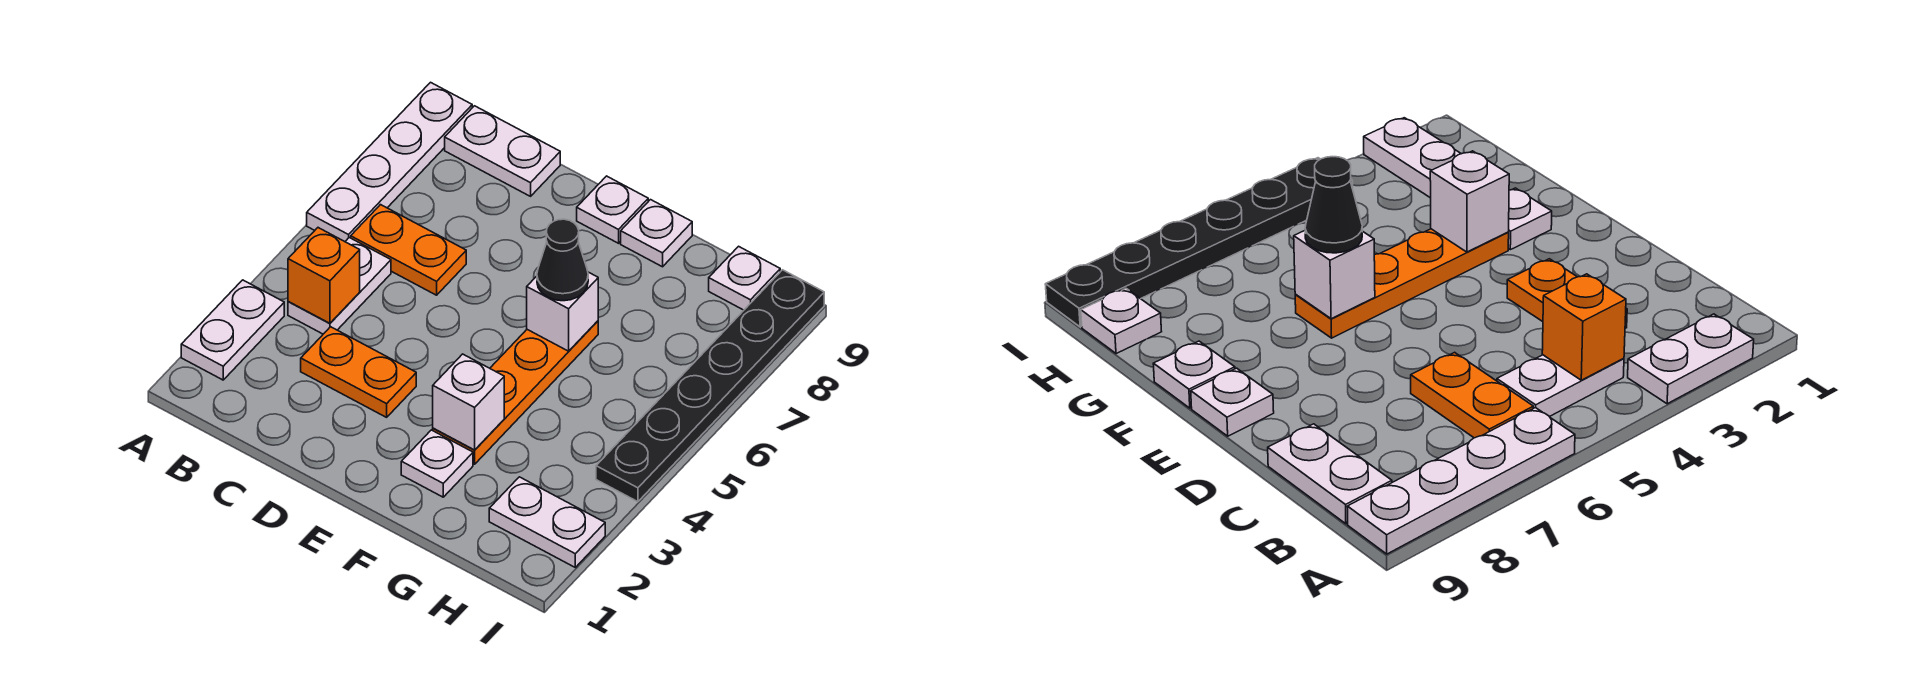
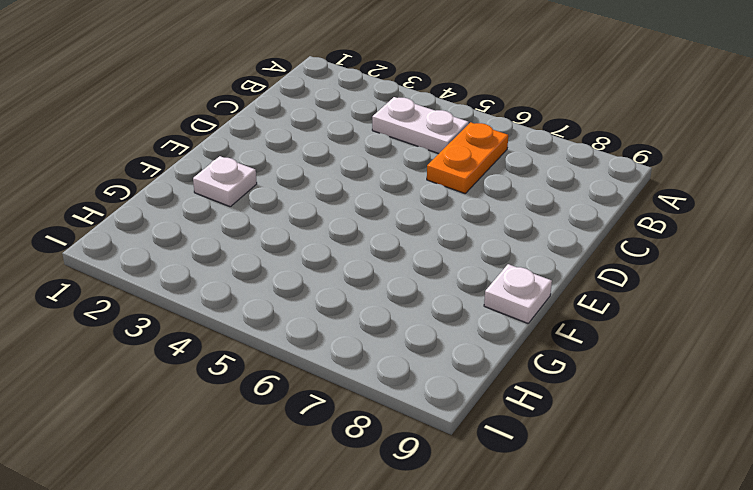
none -> white plate A2:A3 level 1
none -> white plate A6:A9 level 1
none -> white plate B9:C9 level 1

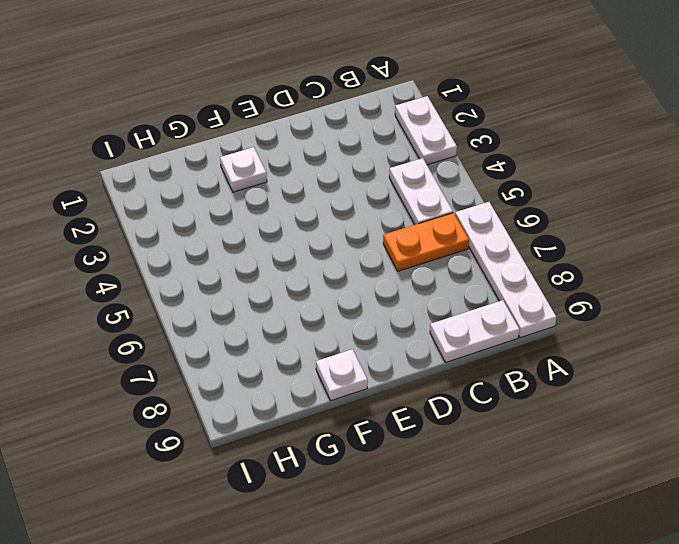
none -> orange plate C3:D3 level 1
none -> white plate E9 level 1
none -> orange plate F3:F6 level 1

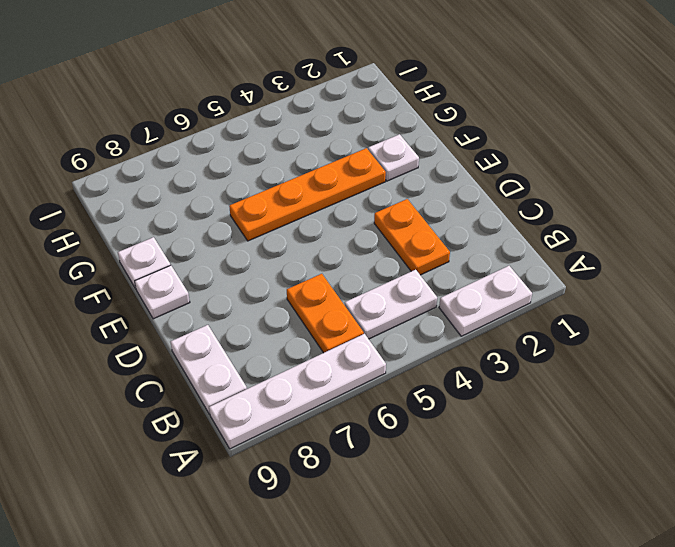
none -> white plate H2:I2 level 1
none -> white plate H9 level 1
none -> black plate I4:I9 level 1

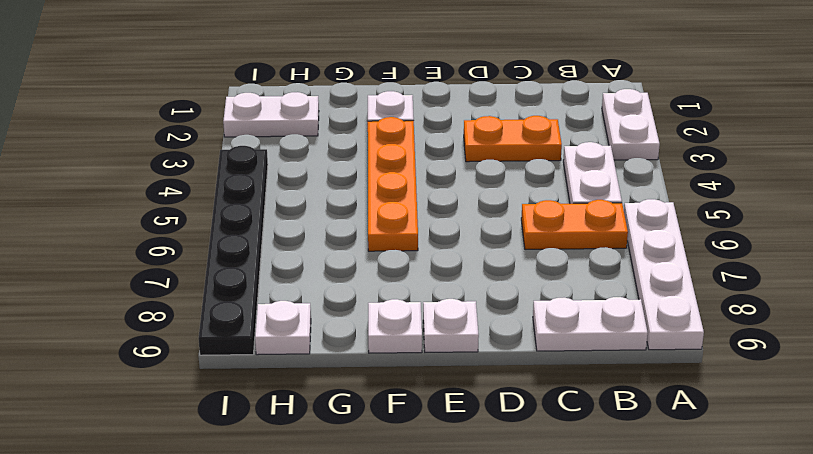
none -> orange brick B4 level 2
none -> white brick F3 level 2
none -> white brick F6 level 2

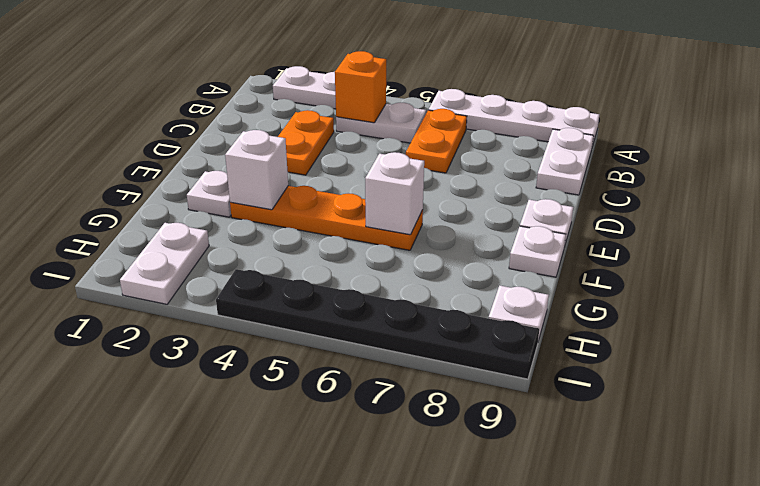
none -> black cone F6 level 3

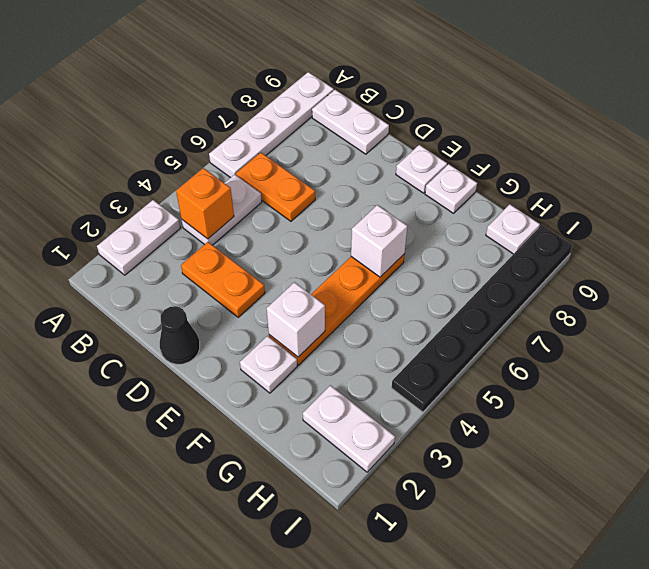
black cone D1 level 1 -> black cone F6 level 3

